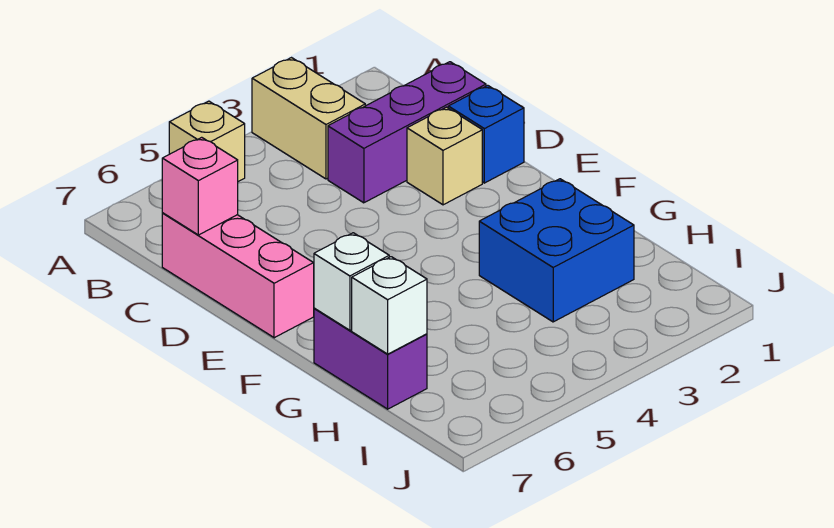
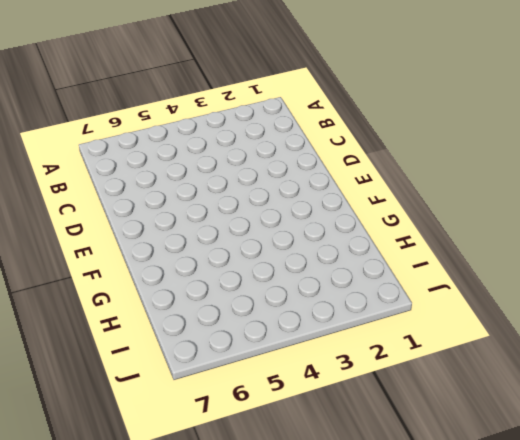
none -> tan brick A3:B3 level 1
none -> tan brick A5 level 1

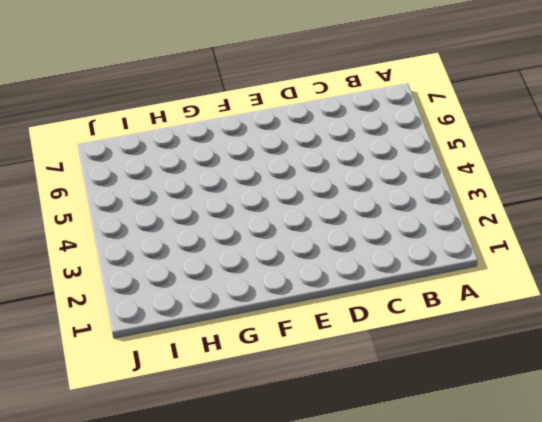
none -> tan brick A3:B3 level 1
none -> tan brick A5 level 1

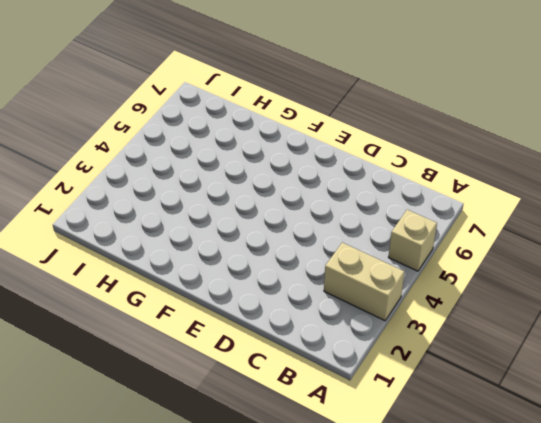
none -> purple brick C1:C3 level 1
none -> pink brick C7:E7 level 1

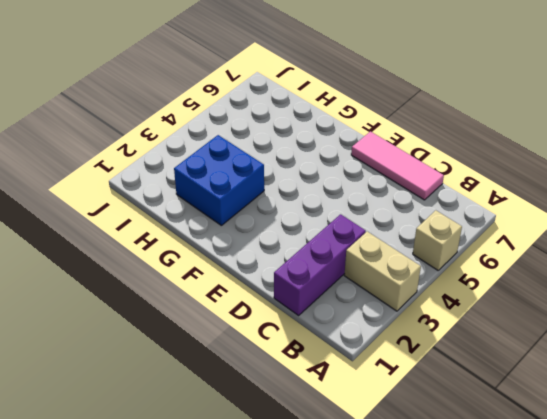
pink tile C7:E7 level 1 -> pink brick C7:E7 level 1
none -> blue brick D1 level 1
none -> tan brick D2 level 1

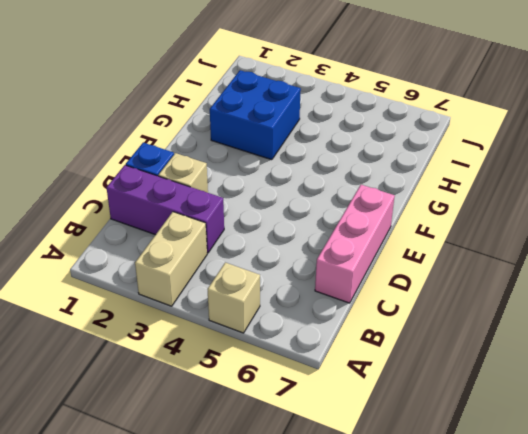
none -> purple brick G7:H7 level 1
none -> pink brick C7 level 2

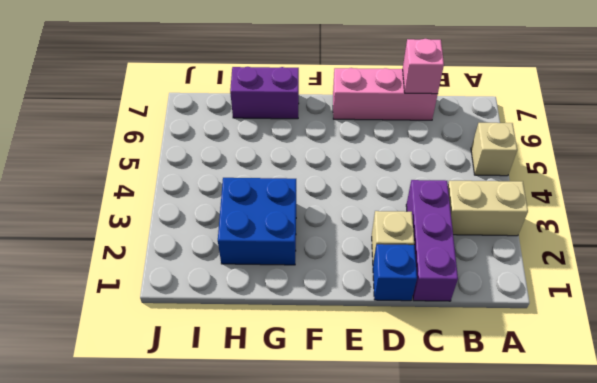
none -> white brick G7 level 2
none -> white brick H7 level 2

